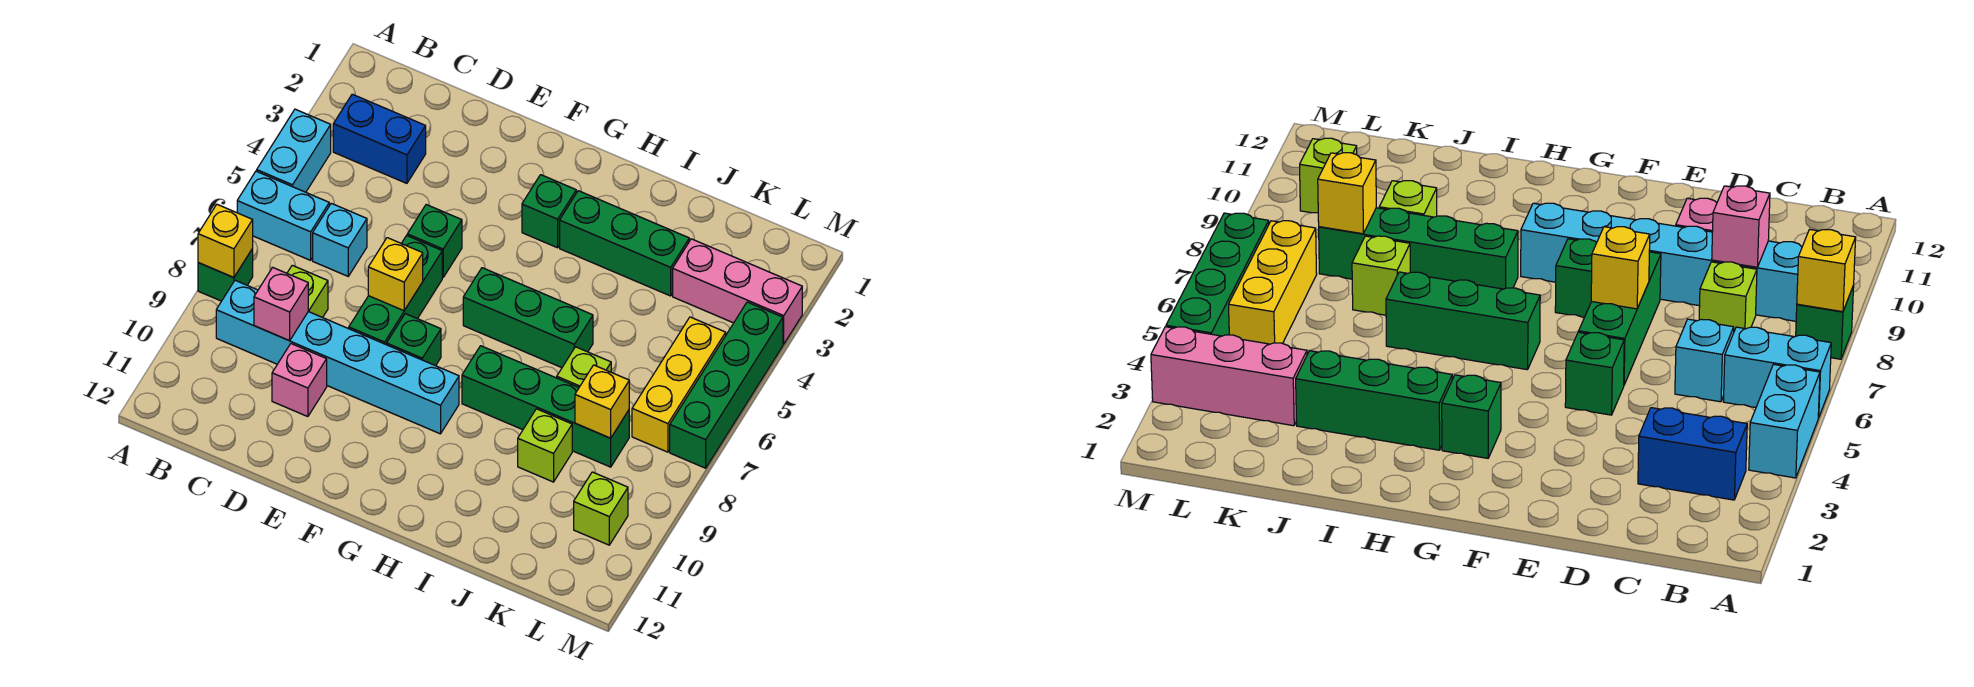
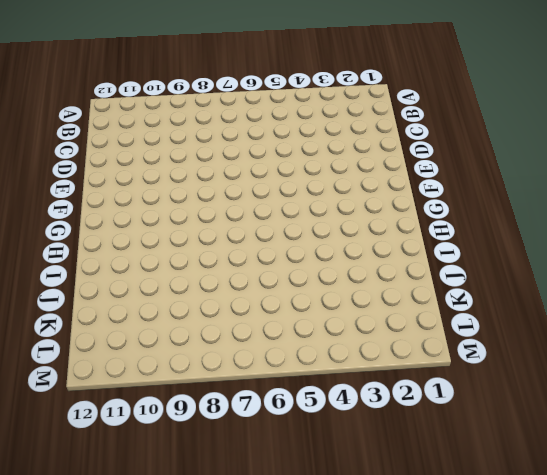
none -> cyan brick A4:A5 level 1
none -> cyan brick A6:B6 level 1
none -> green brick A8 level 1

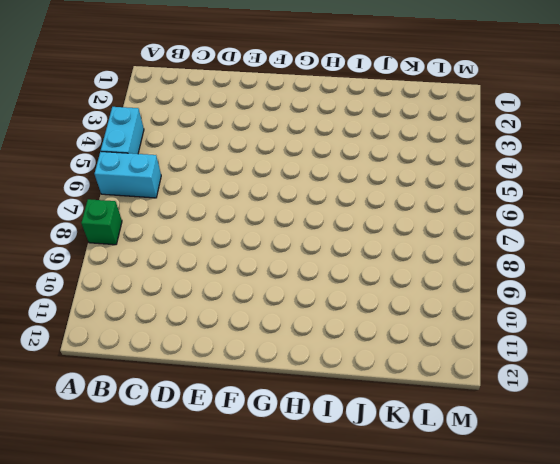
none -> blue brick B3:C3 level 1
none -> cyan brick B9:G9 level 1
none -> cyan brick C6 level 1

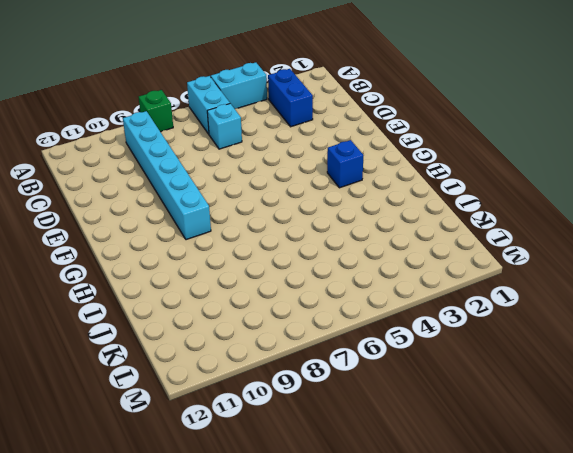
blue brick G3 level 1 -> green brick G3 level 1
none -> lime brick C8 level 1
none -> pink brick D10 level 1
none -> green brick E5 level 1

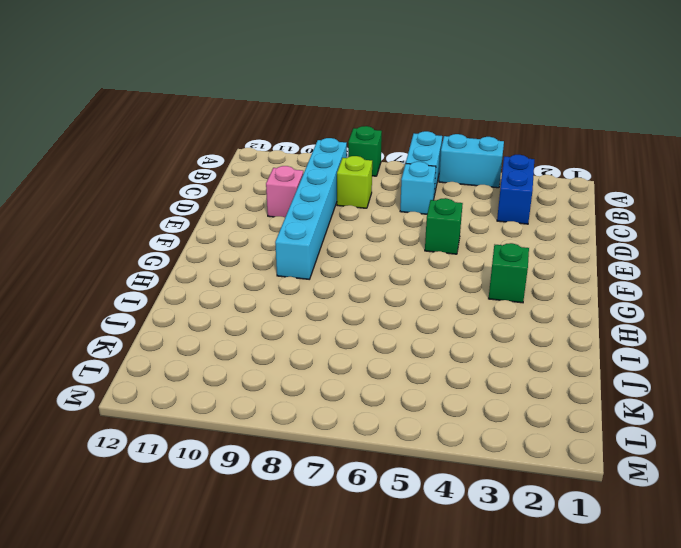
none -> green brick E6:E8 level 1
none -> green brick F8 level 1
none -> green brick G6:I6 level 1

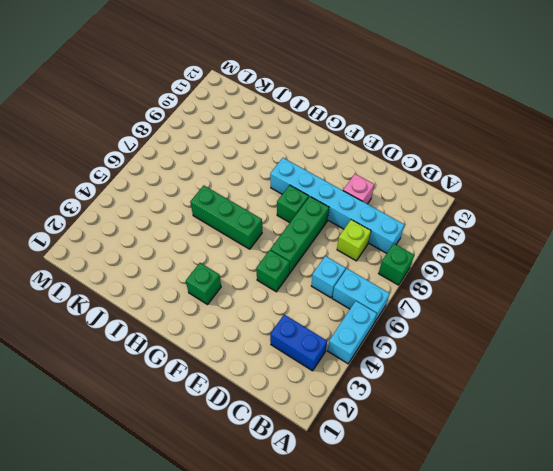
none -> green brick H3:J3 level 1
none -> green brick H8:K8 level 1
none -> lime brick J7 level 1

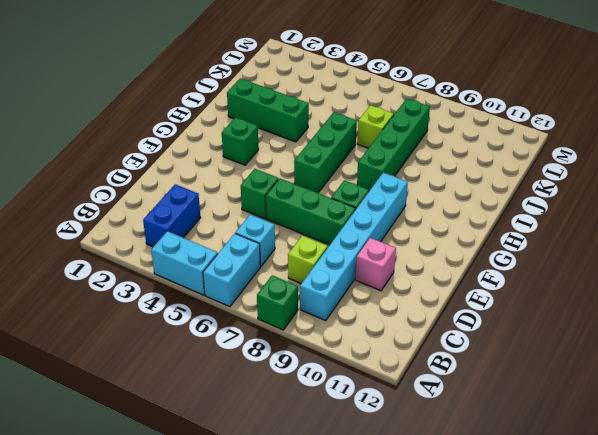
green brick I2:I4 level 1 -> green brick H3:J3 level 1
none -> lime brick J9 level 1
none -> pink brick K3:M3 level 1
none -> yellow brick L5:L7 level 1

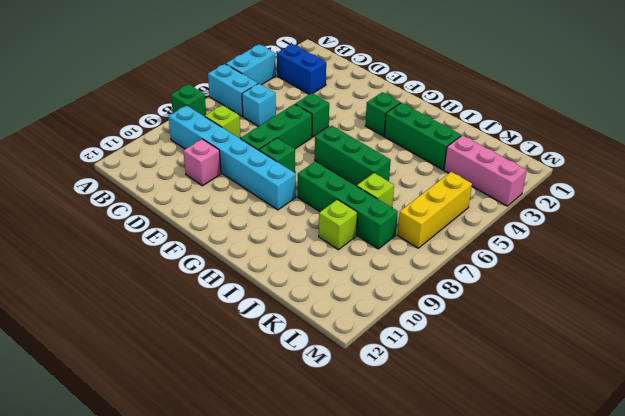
none -> lime brick L10 level 1
none -> green brick M4:M7 level 1
none -> yellow brick A8 level 2

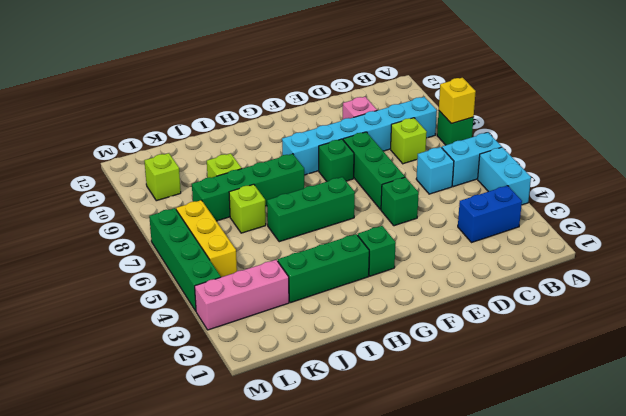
none -> pink brick C9 level 2
none -> yellow brick E7 level 2
none -> yellow brick K8 level 2

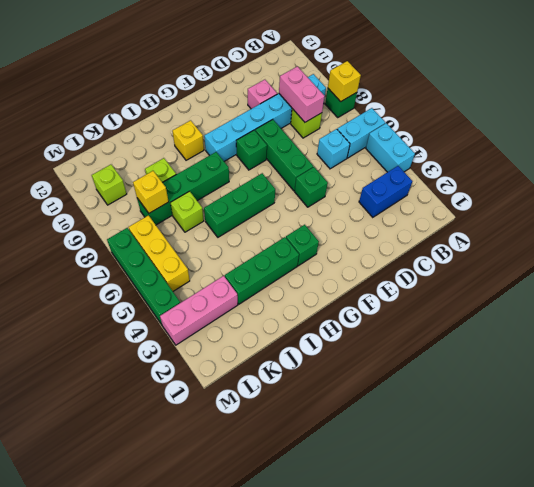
pink brick C8:C9 level 2 -> pink brick C9 level 2
yellow brick H10 level 1 -> yellow brick E7 level 2

